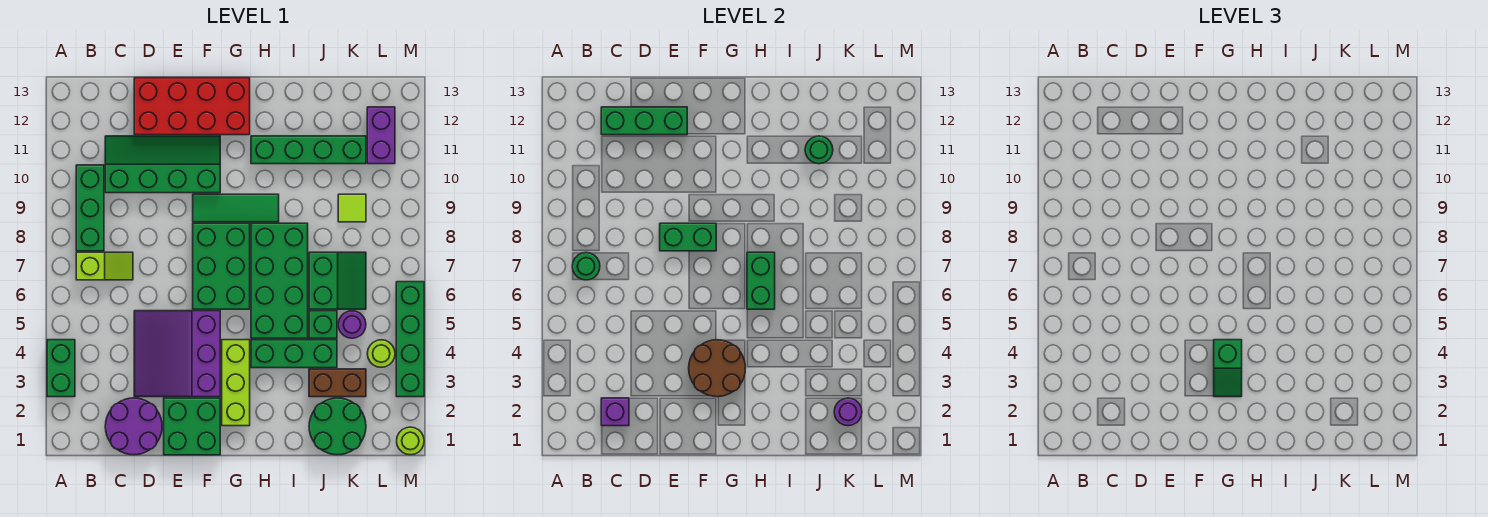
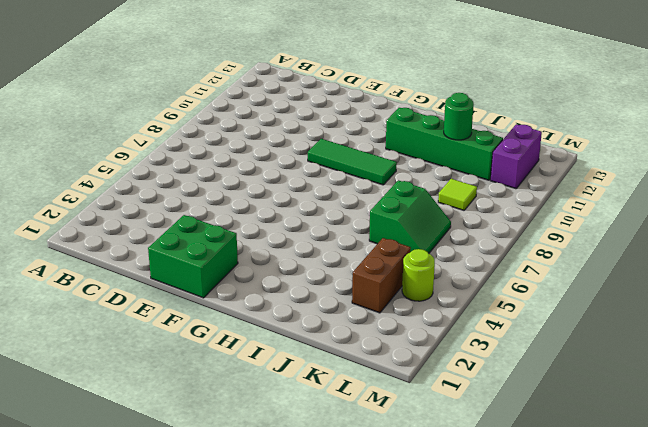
brown brick K3:K4 level 1 -> brown brick J3:K3 level 1
none -> green brick A3:A4 level 1
none -> lime slope B7:C7 level 1 top B
none -> green brick B8:B10 level 1
none -> purple round brick C1:D2 level 1

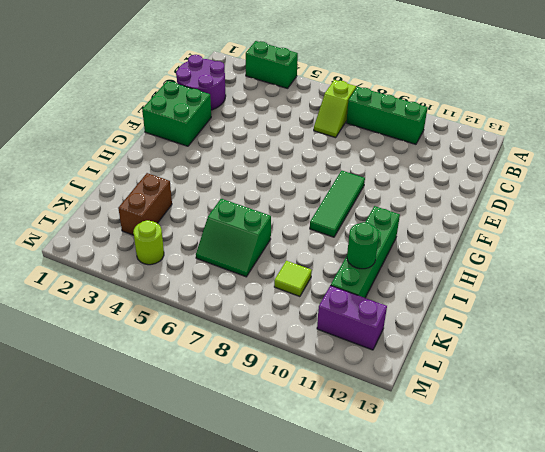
none -> green slope C10:F11 level 1 top 10
none -> purple slope D3:F5 level 1 top F
none -> red brick D12:G13 level 1
none -> green brick F6:G8 level 1

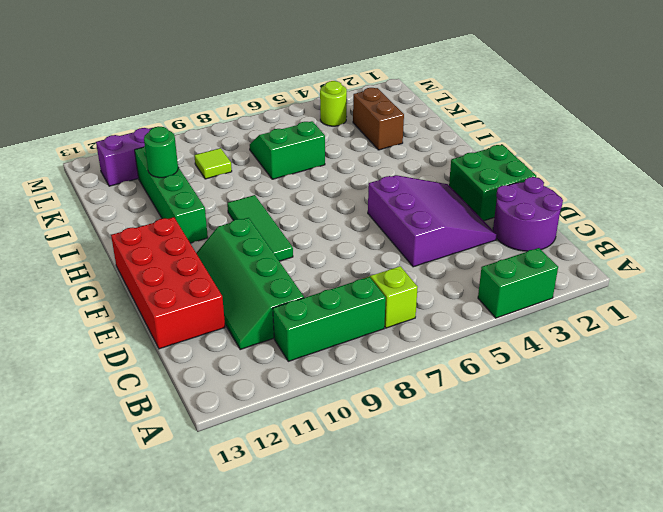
purple slope D3:F5 level 1 top 5 -> purple slope D3:F5 level 1 top F
none -> green brick F6:G8 level 1
none -> lime brick G2:G4 level 1
none -> green brick H4:J4 level 1
none -> green brick H5:I8 level 1

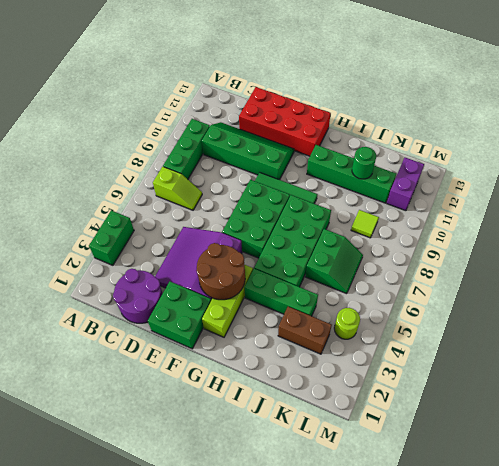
none -> green round brick J1:K2 level 1
none -> green brick J5 level 1
none -> purple round brick K5 level 1
none -> lime round brick M1 level 1

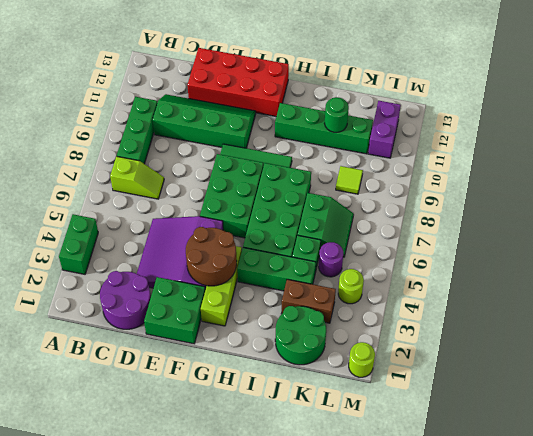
none -> green brick M3:M6 level 1
none -> green round brick B7 level 2
none -> purple brick C2 level 2
none -> green brick C12:E12 level 2

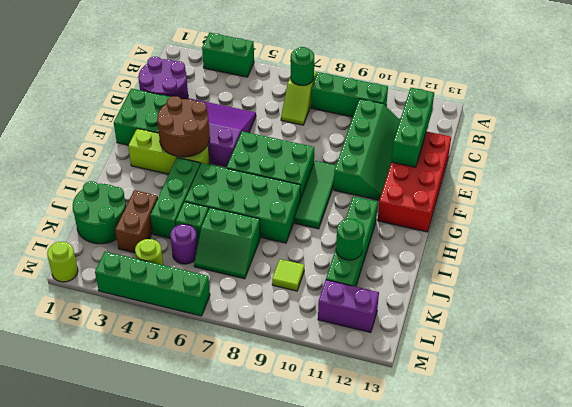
none -> purple brick C2 level 2
none -> green brick E8:F8 level 2
none -> green brick H6:H7 level 2
none -> purple round brick K2 level 2

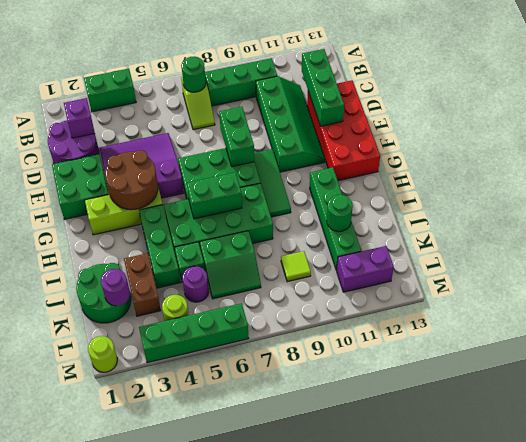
none -> green slope G3:G4 level 3 top 4

